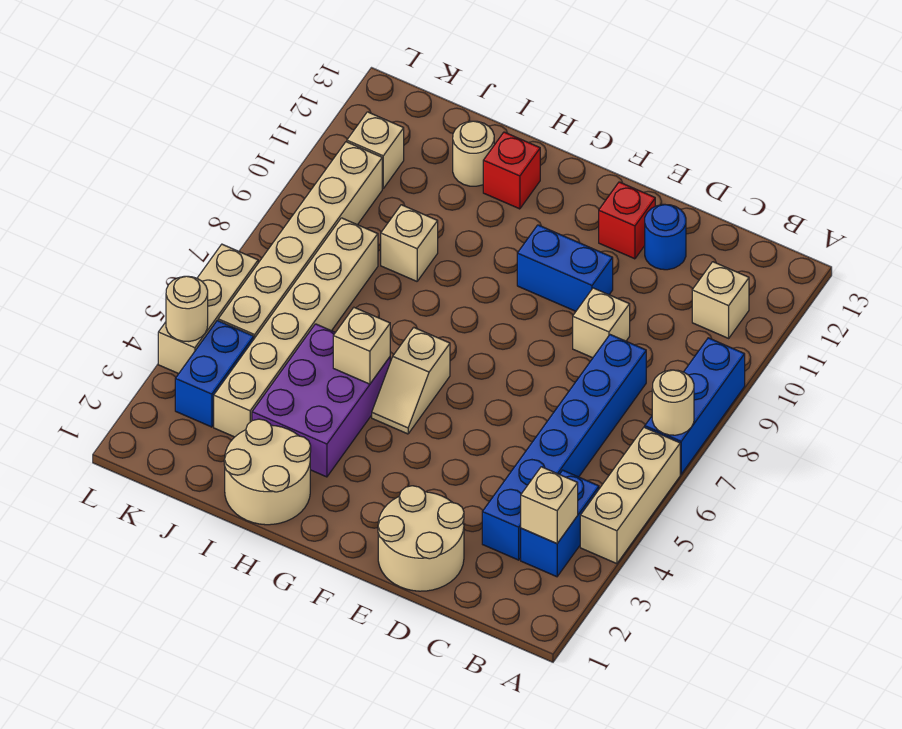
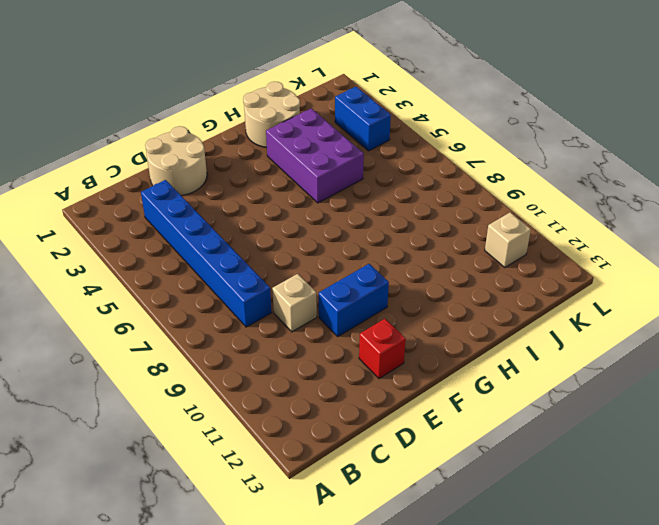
none -> tan brick A4:A6 level 1
none -> blue brick A7:A9 level 1
none -> blue brick B3:B4 level 1

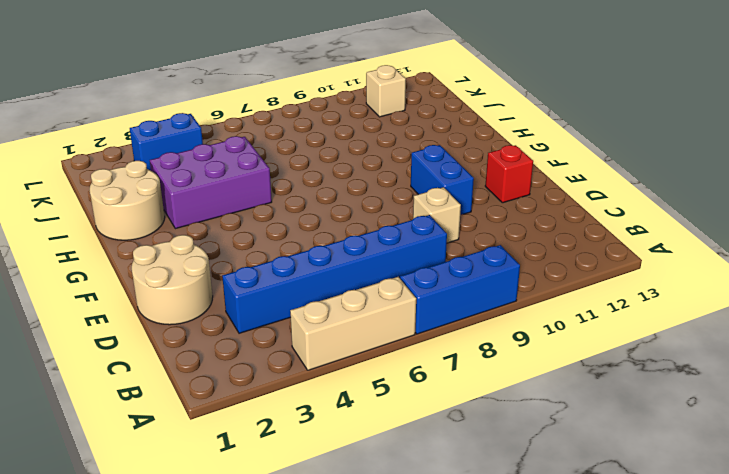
none -> blue brick B3:B4 level 1
none -> tan brick B11 level 1
none -> blue round brick D12 level 1

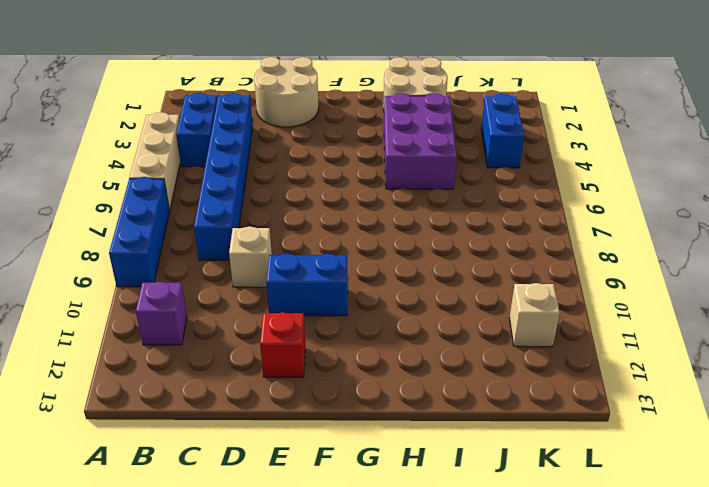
purple brick B11 level 1 -> tan brick B11 level 1
none -> blue round brick D12 level 1
none -> tan slope G5:G6 level 1 top 6
none -> red brick H12 level 1

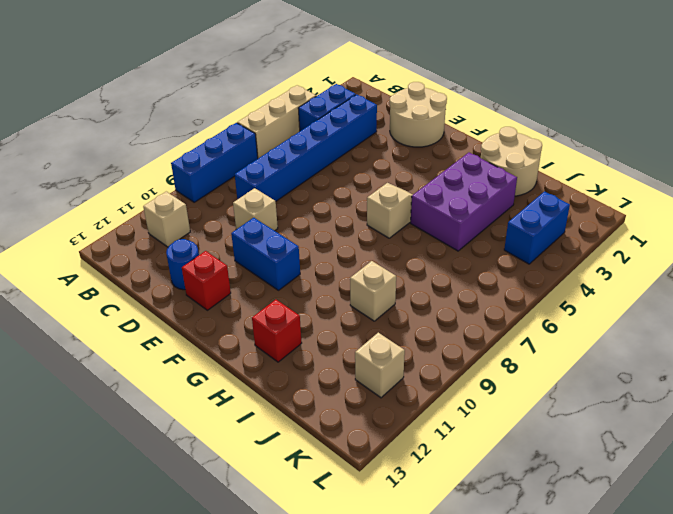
none -> tan round brick I12 level 1
none -> tan brick J3:J8 level 1
none -> tan brick K5:K10 level 1

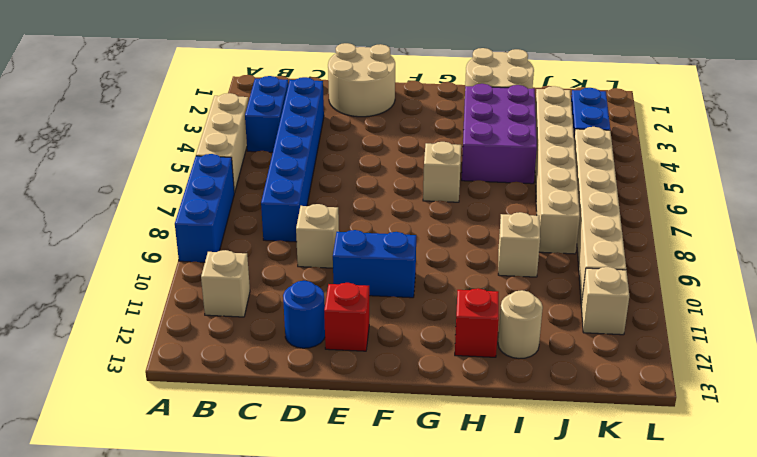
none -> tan brick L4:L6 level 1
none -> tan round brick A7 level 2
none -> tan brick B3 level 2

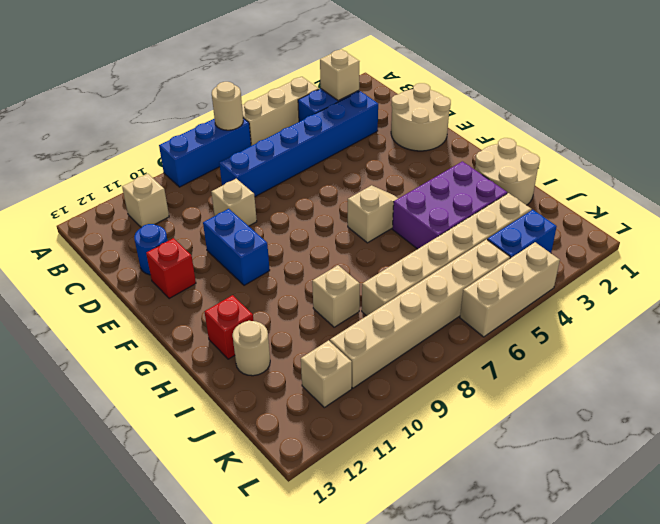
none -> tan brick H5 level 2
none -> tan round brick L4 level 2

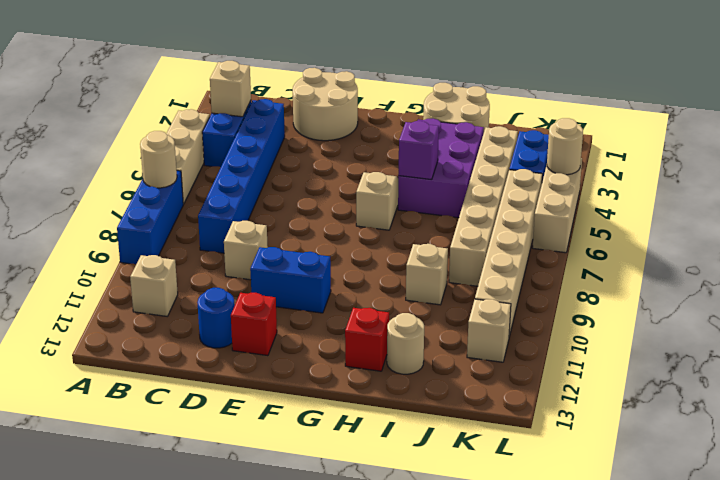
purple brick H5 level 2 -> tan brick H5 level 2

